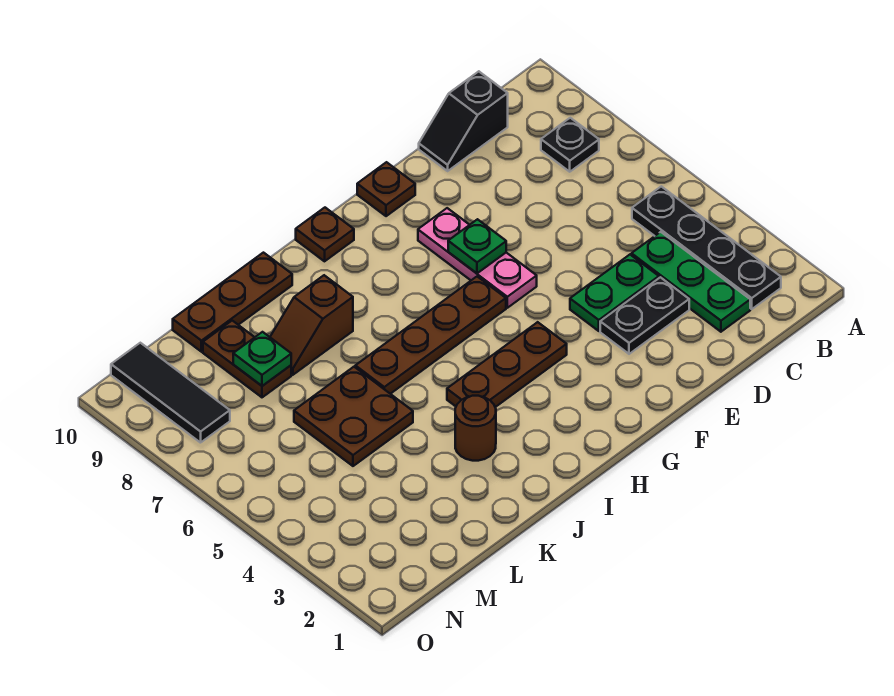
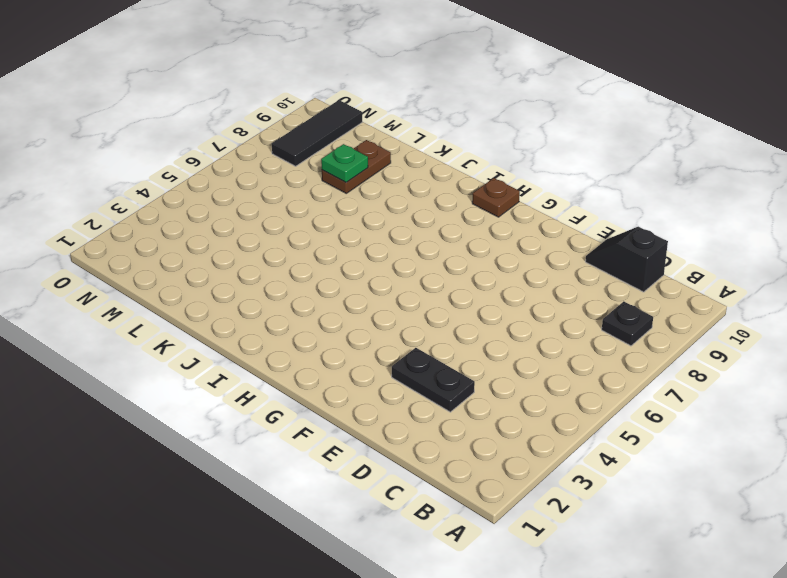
none -> black plate B2:B5 level 1
none -> green plate C2:C4 level 1
none -> green plate D4:E4 level 1

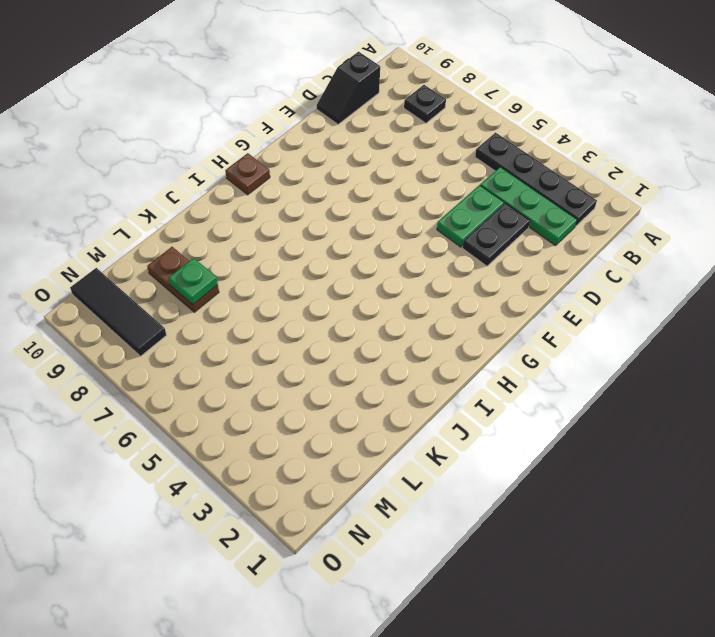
none -> pink plate F6:F8 level 1
none -> brown plate F10 level 1
none -> brown plate G4:I4 level 1

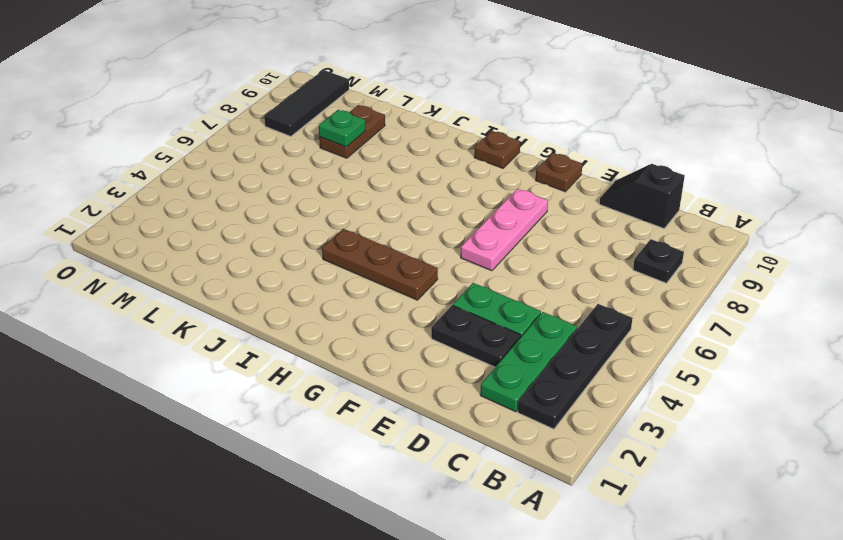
none -> brown plate G6:J6 level 1
none -> brown round brick J3 level 1
none -> brown slope J8:K8 level 1 top J

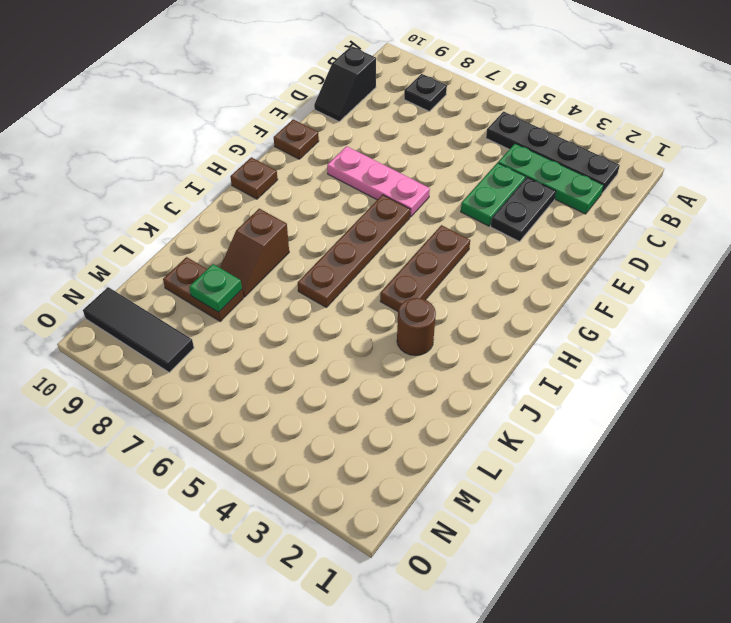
none -> brown plate J10:L10 level 1
none -> brown plate K5:L6 level 1
none -> green plate F7 level 2

